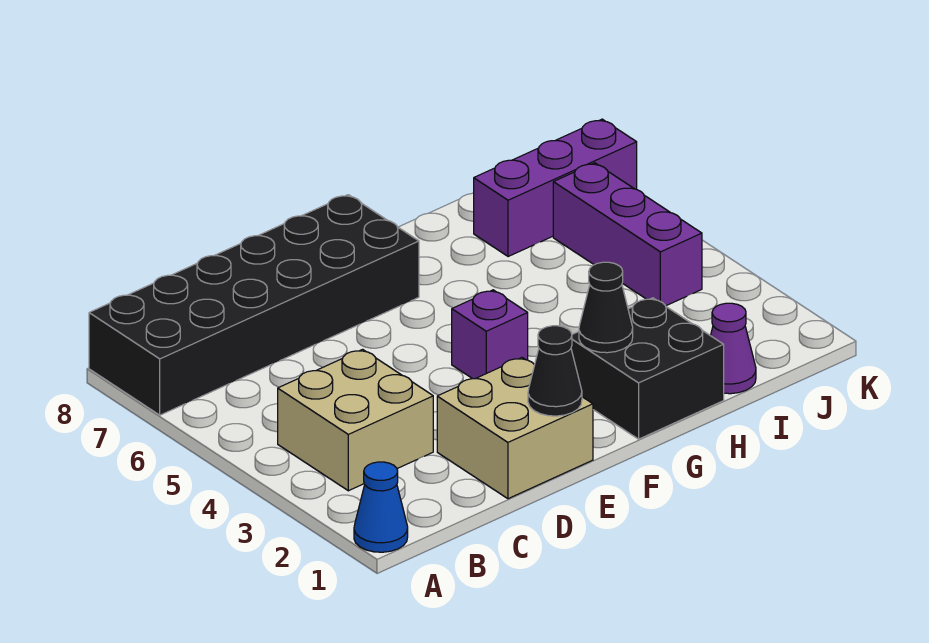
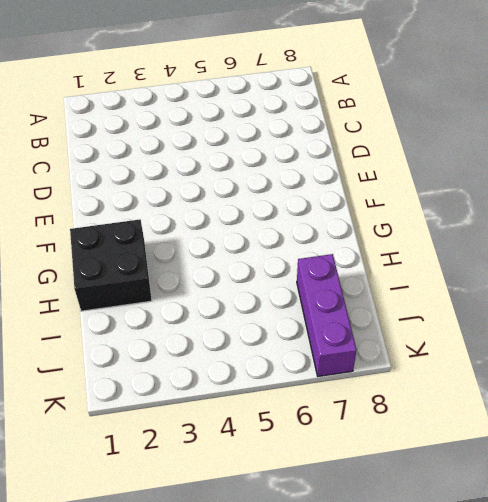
none -> blue cone A1 level 1
none -> black brick A7:F8 level 1

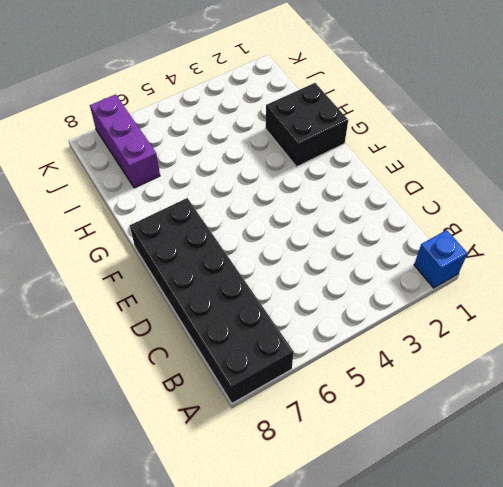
blue brick A1 level 1 -> blue cone A1 level 1
none -> tan brick B3:C4 level 1
none -> tan brick D1:E2 level 1

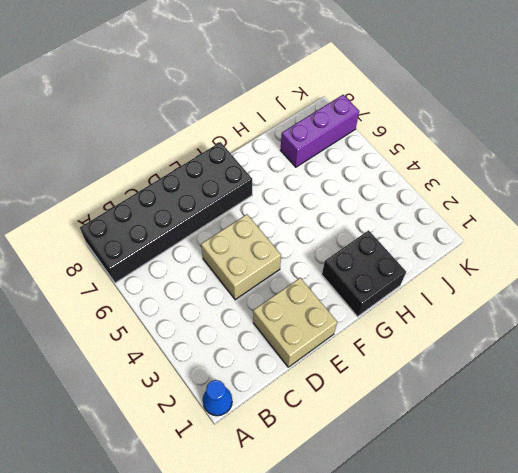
tan brick D4:E5 level 1 -> tan brick B3:C4 level 1
none -> purple brick F4 level 1
none -> purple cone I1 level 1

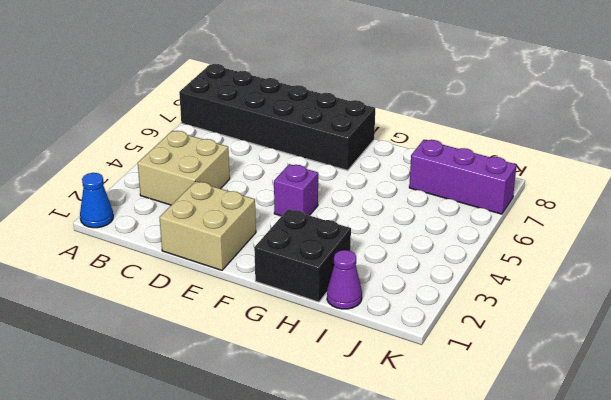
none -> purple brick J4:J6 level 1
none -> black cone E1 level 2

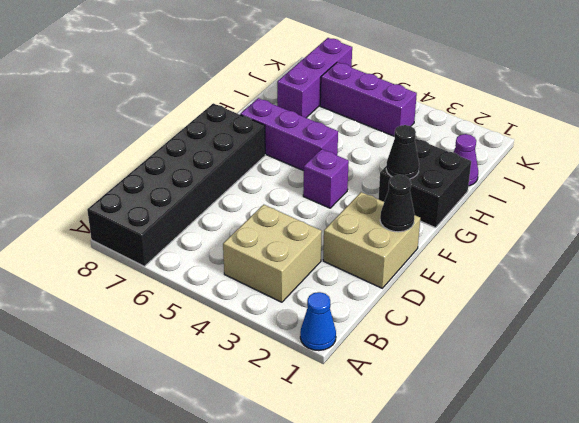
purple brick G5:G7 level 1 -> none

